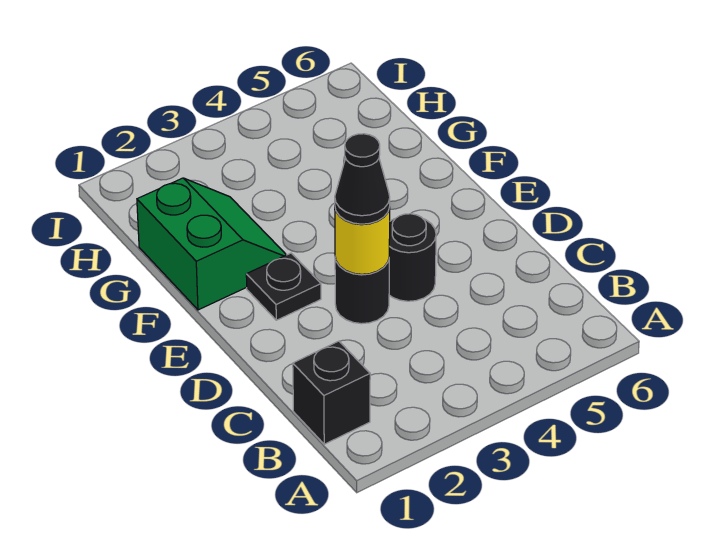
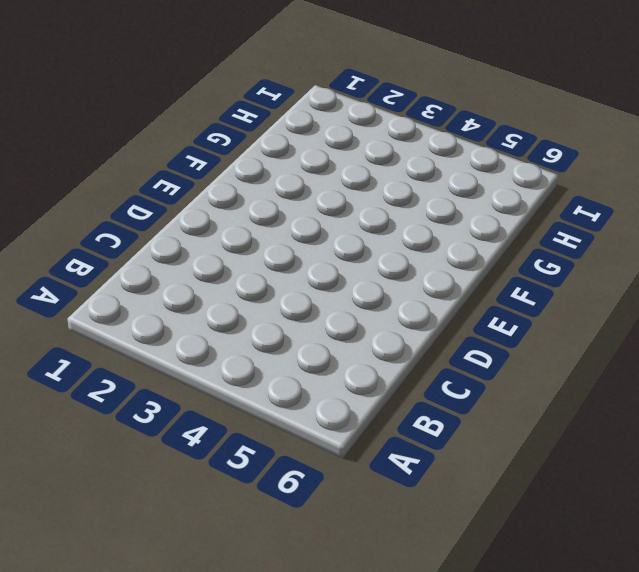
none -> black brick B1 level 1
none -> black round brick D3 level 1

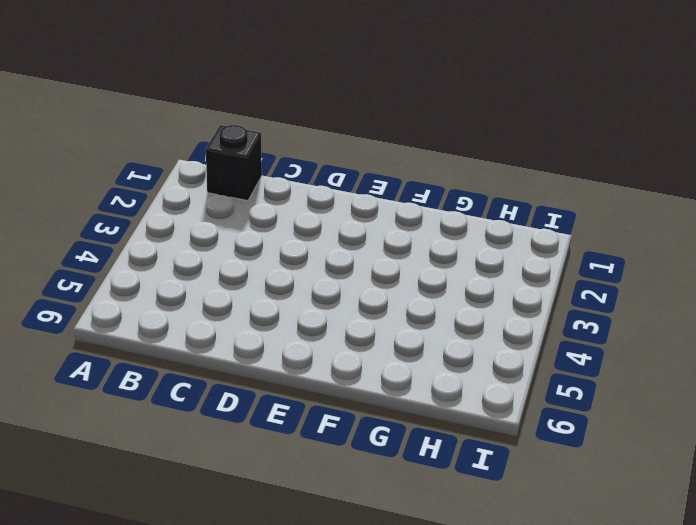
none -> black round brick D3 level 1
none -> black round brick D4 level 1

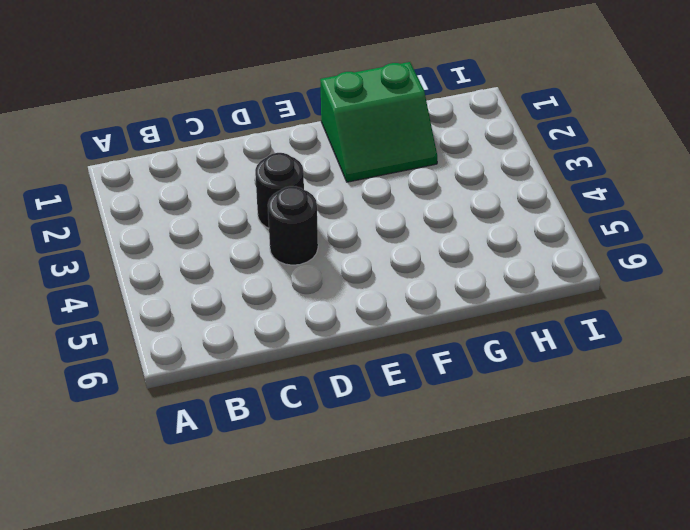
none -> black brick B1 level 1
none -> black plate E2 level 1

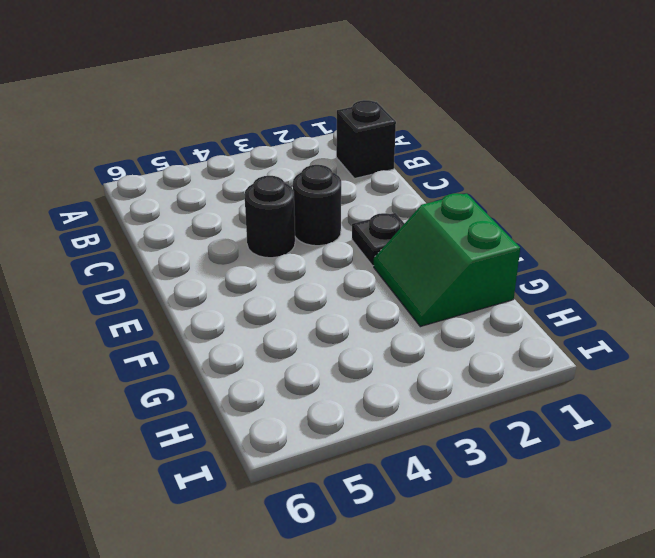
none -> yellow round brick D3 level 2
none -> black cone D3 level 3

